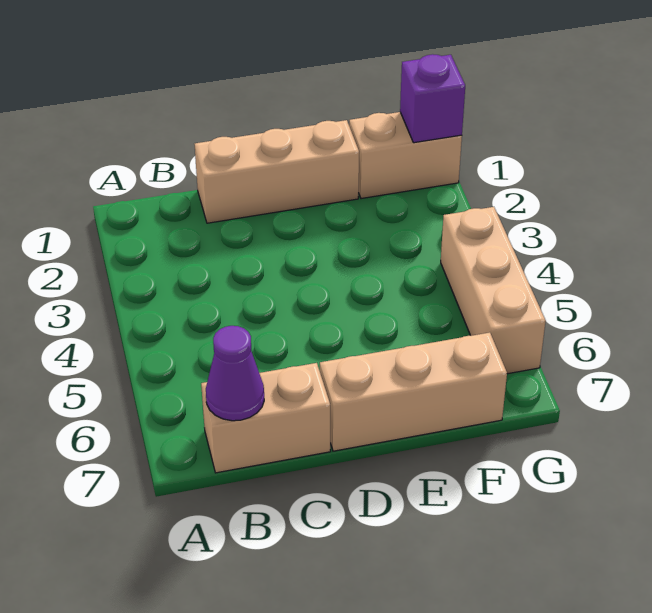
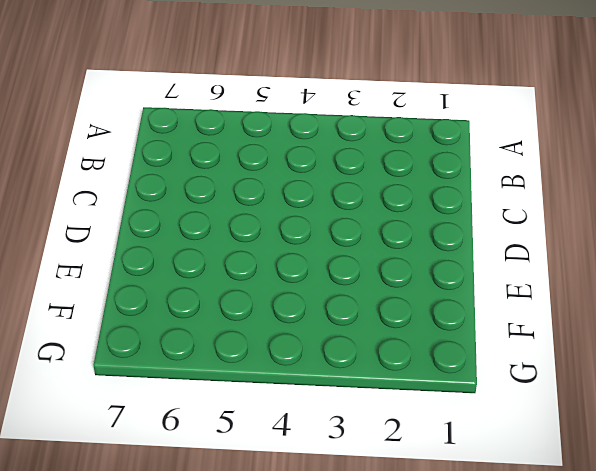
none -> tan brick B7:C7 level 1
none -> tan brick C1:E1 level 1

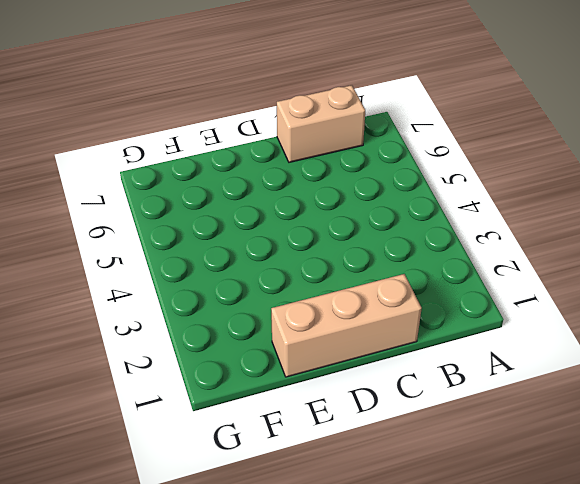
none -> tan brick D7:F7 level 1
none -> tan brick F1:G1 level 1

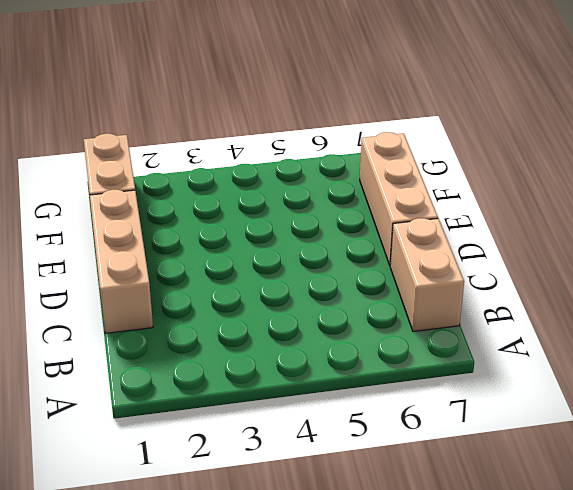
none -> tan brick G4:G6 level 1
none -> purple cone B7 level 2

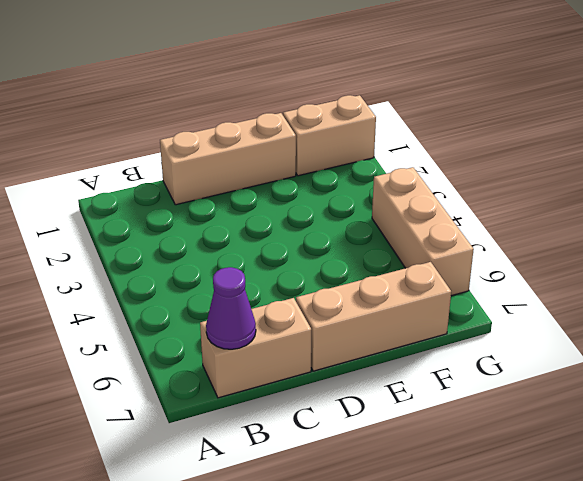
none -> purple brick G1 level 2

